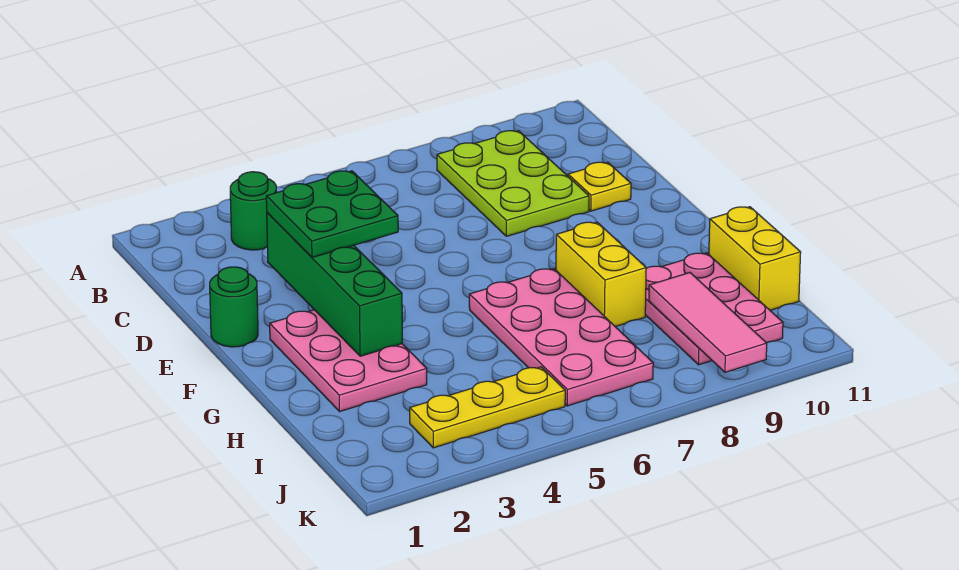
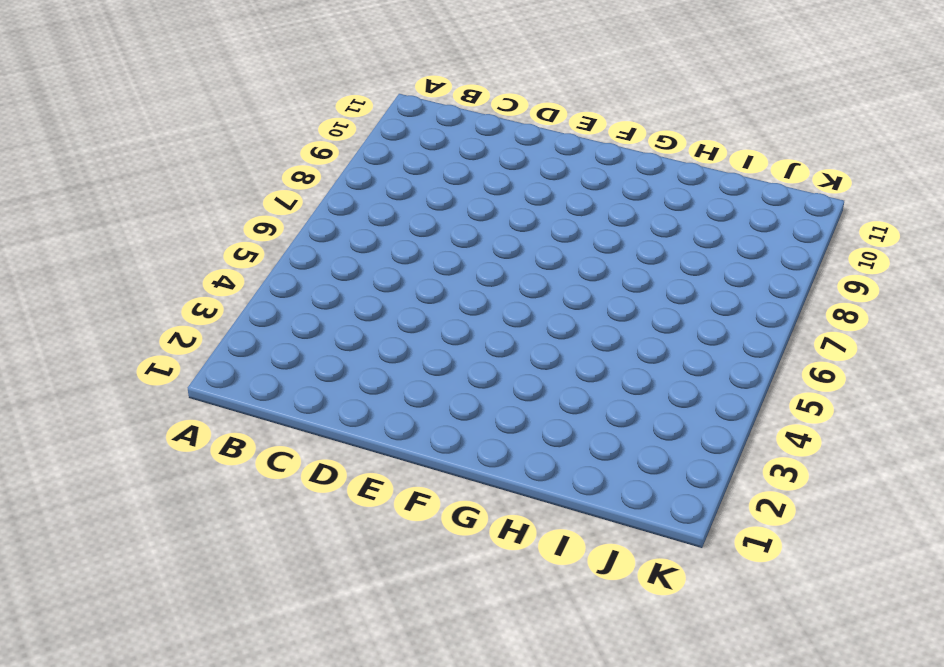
none -> green round brick B3 level 1
none -> lime plate B8:D9 level 1
none -> yellow plate D10 level 1

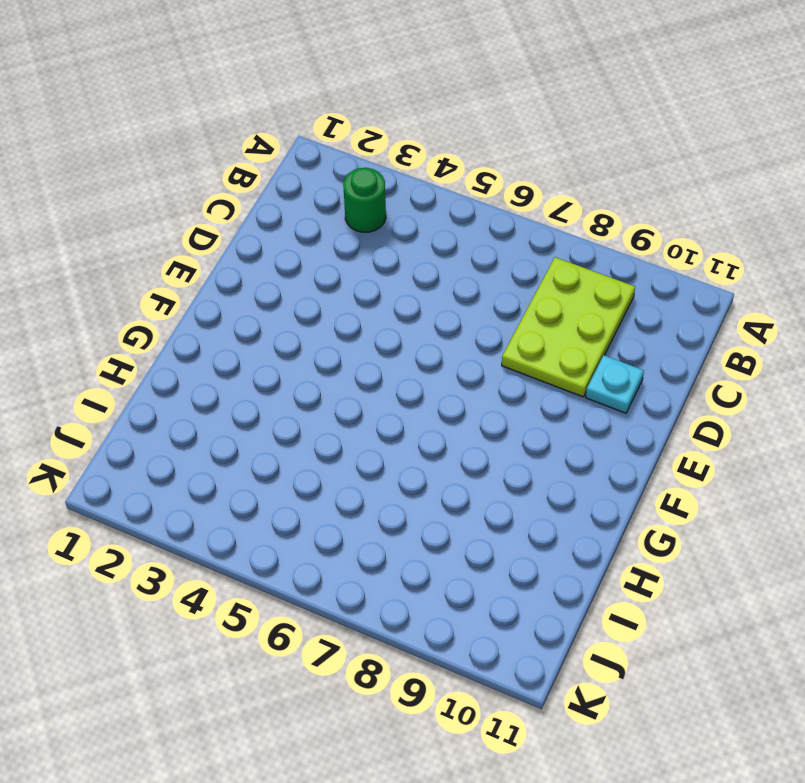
cyan plate D10 level 1 -> yellow plate D10 level 1
none -> green round brick E1 level 1
none -> pink plate F2:H3 level 1
none -> pink plate G6:J7 level 1

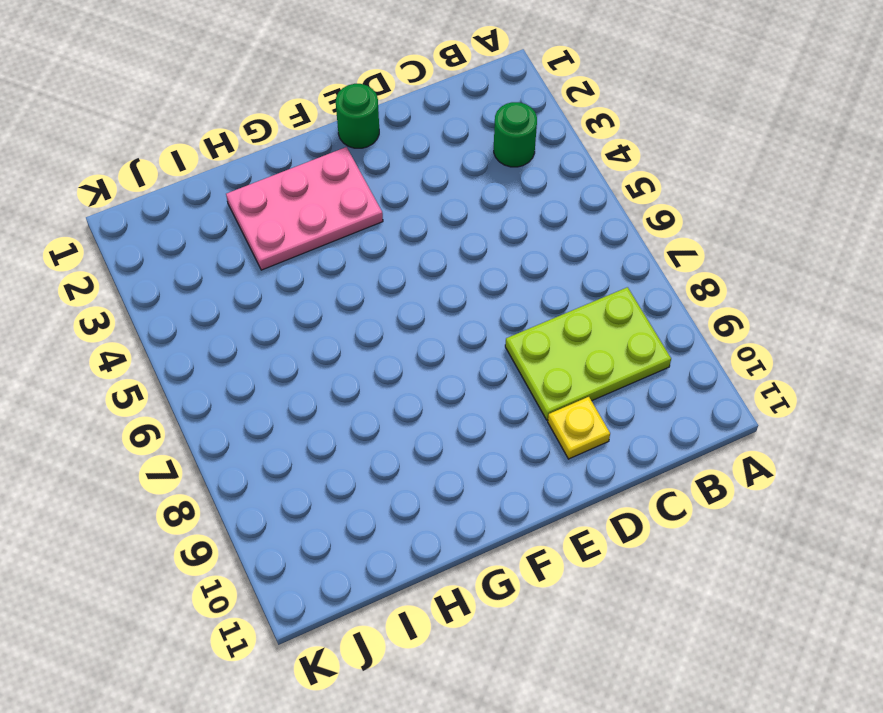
none -> pink plate G6:J7 level 1
none -> yellow brick G8:H8 level 1
none -> pink plate H9:J10 level 1

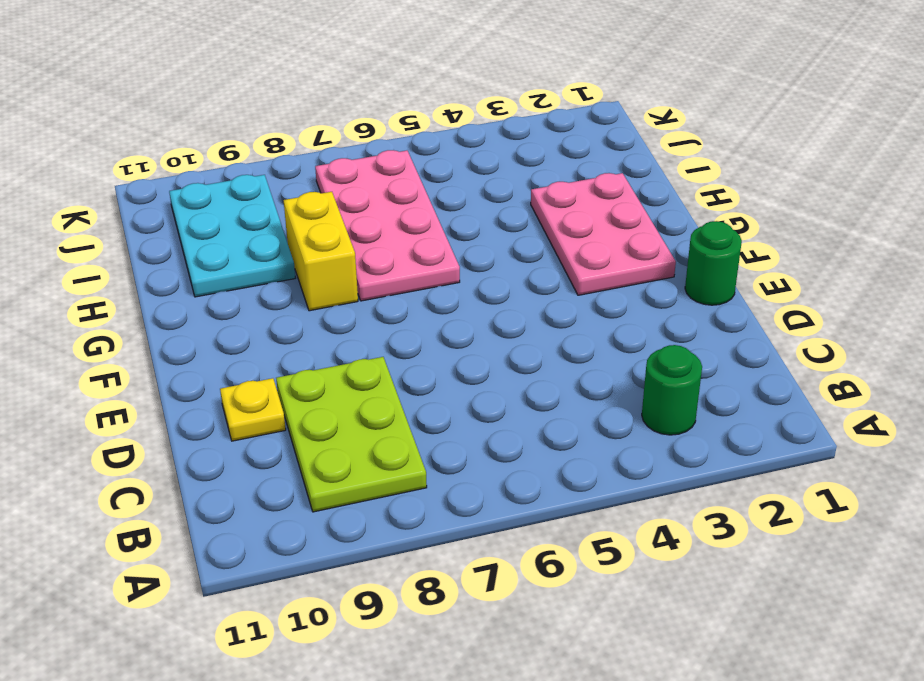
cyan plate H9:J10 level 1 -> pink plate H9:J10 level 1
none -> yellow brick H11:I11 level 1
none -> yellow plate J3:J5 level 1
none -> green brick D3:G3 level 2

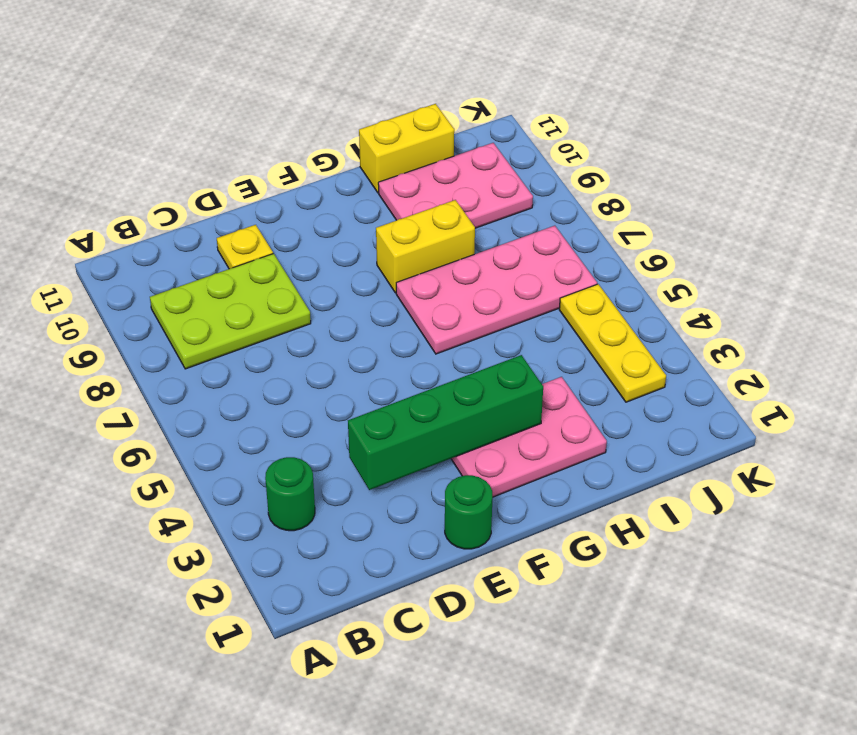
none -> pink tile I9:K9 level 2
none -> green plate D3:E4 level 3

